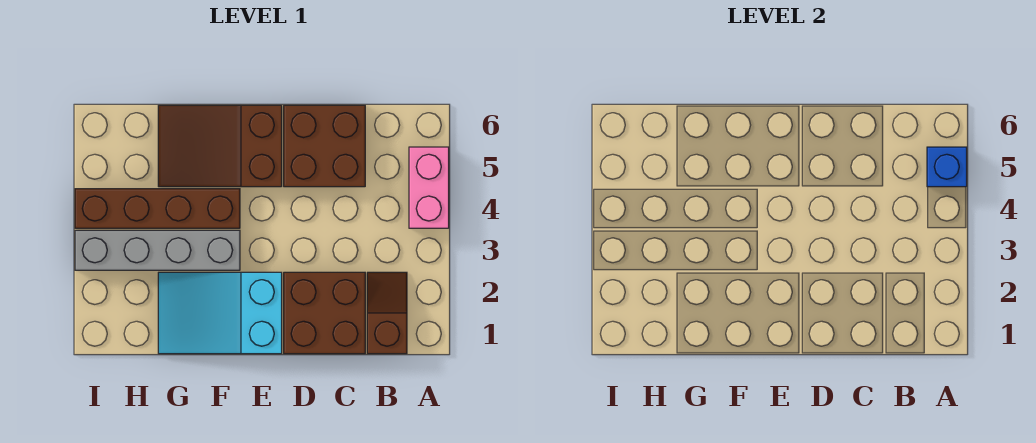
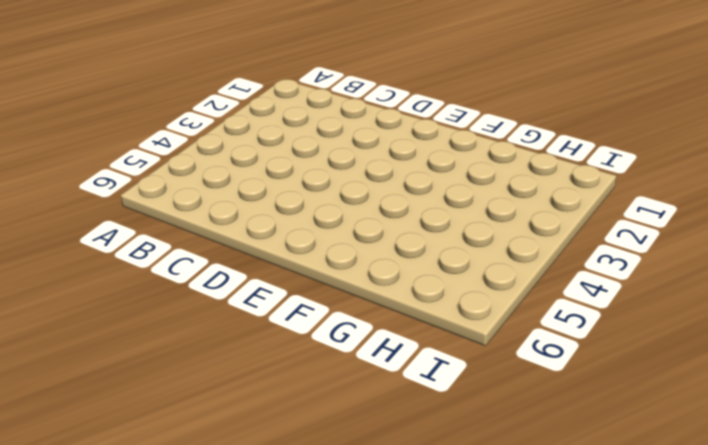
none -> pink brick A4:A5 level 1
none -> brown slope B1:B2 level 1 top 1

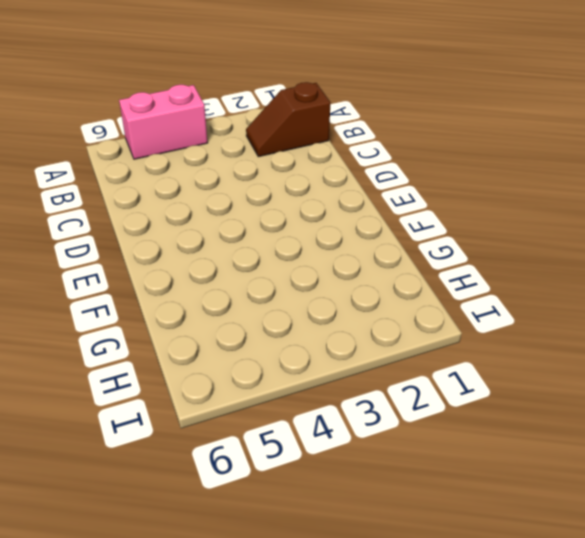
none -> brown brick C1:D2 level 1
none -> brown brick C5:D6 level 1

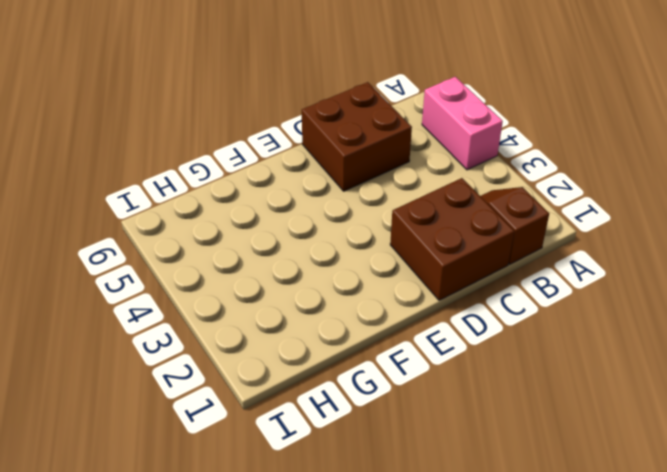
none -> cyan slope E1:G2 level 1 top E
none -> brown slope E5:G6 level 1 top E

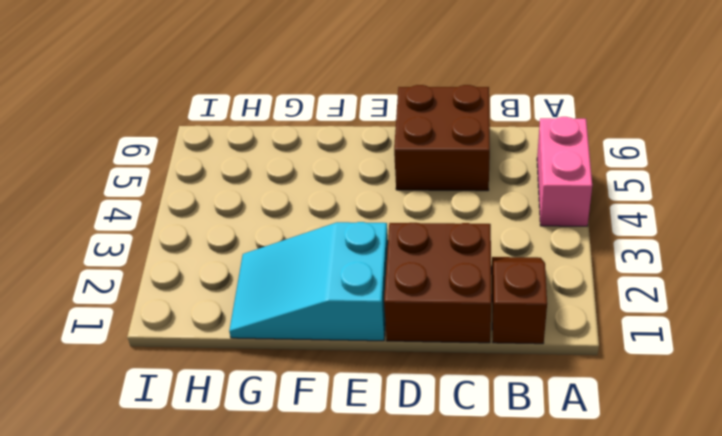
none -> brown slope E5:G6 level 1 top E
none -> grey brick F3:I3 level 1

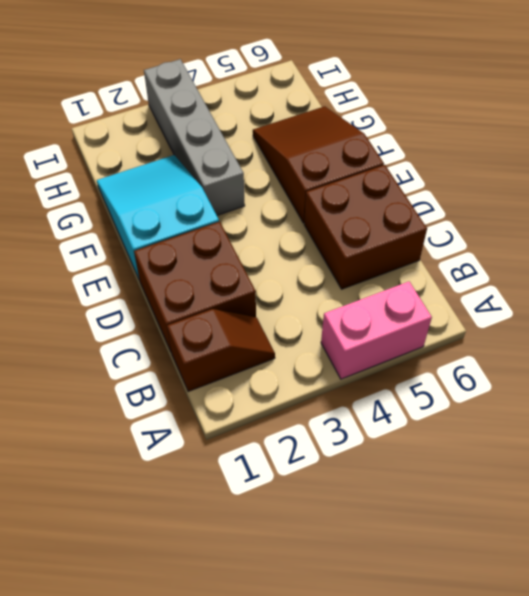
none -> brown brick F4:I4 level 1
none -> blue brick A5 level 2

